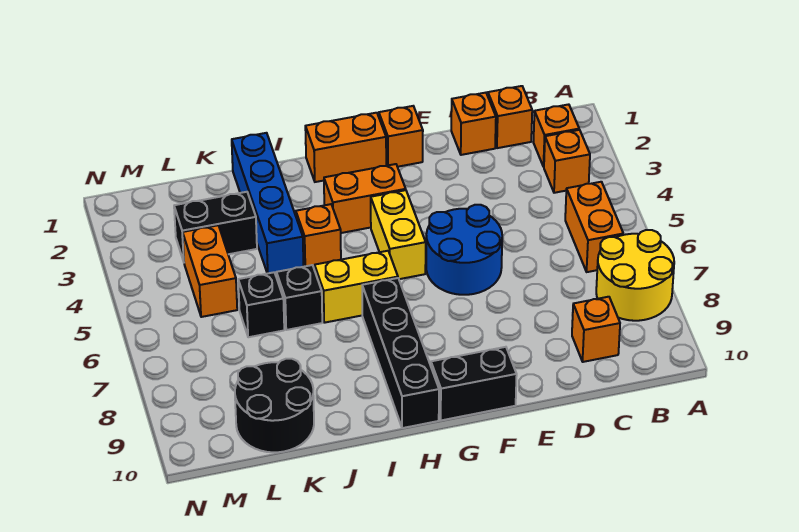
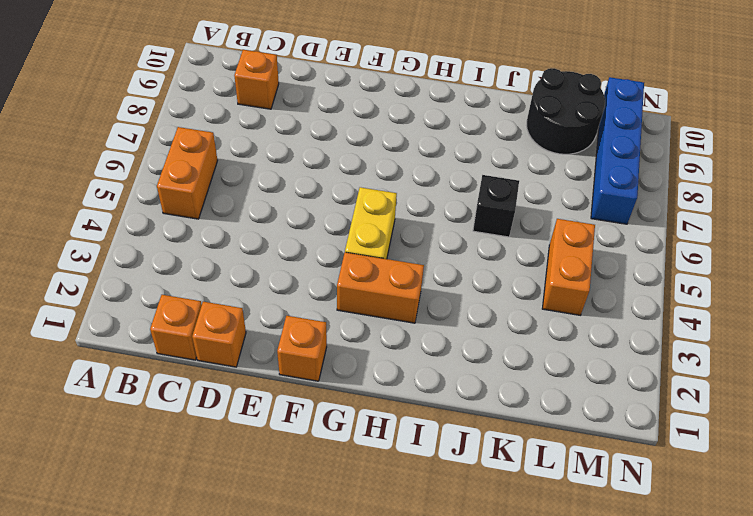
blue brick M7:M10 level 1 -> blue brick J1:J4 level 1
none -> yellow round brick A7:B8 level 1
none -> orange brick B2 level 1
none -> orange brick B3 level 1

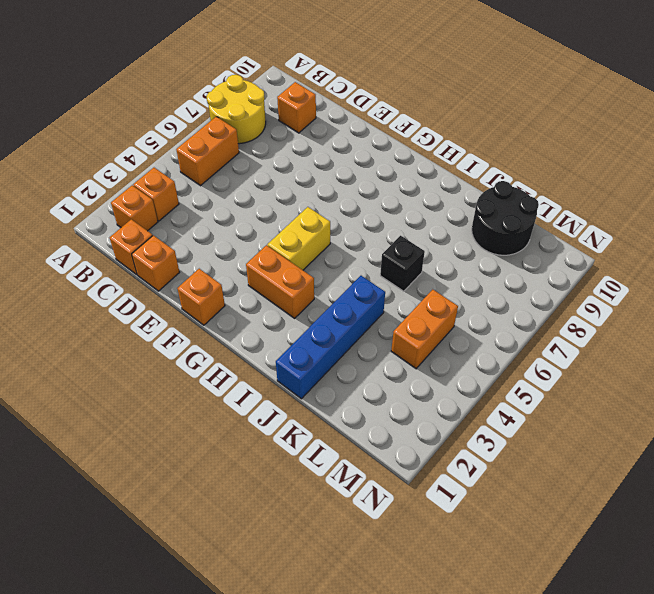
none -> blue round brick E5:F6 level 1
none -> black brick F10:G10 level 1
none -> orange brick G1:H1 level 1

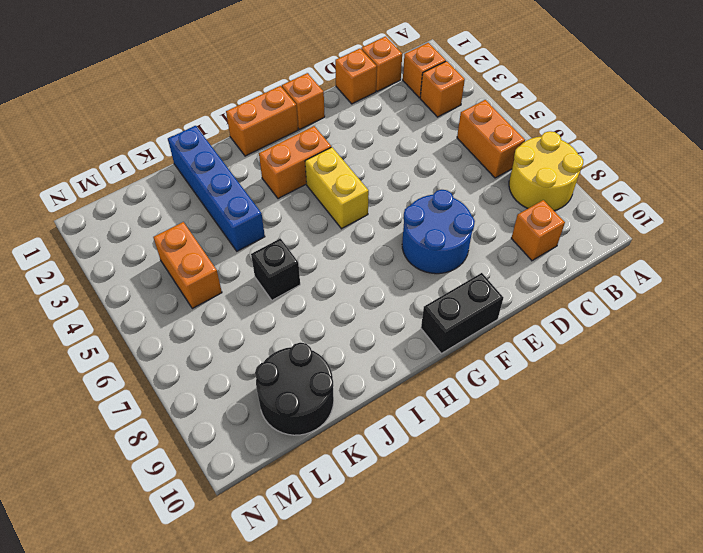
blue round brick E7:F8 level 1 -> blue round brick E5:F6 level 1
none -> yellow brick H6:I6 level 1
none -> black brick H7:H10 level 1
none -> orange brick I4 level 1

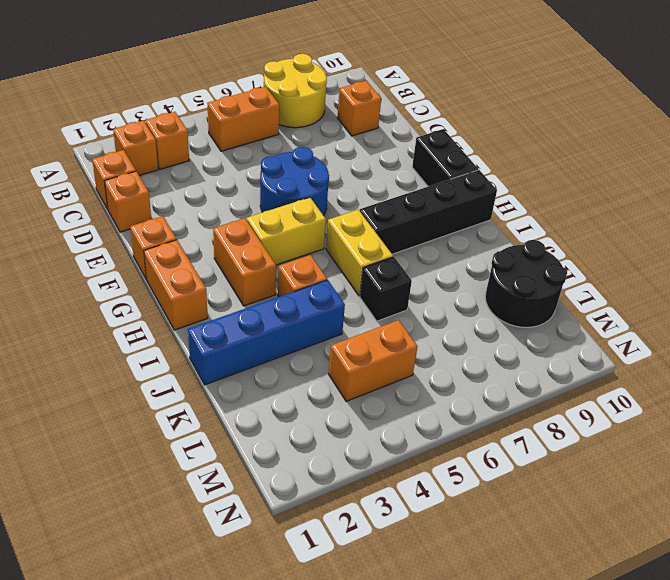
none -> black brick K3:L3 level 1
none -> black brick K6 level 1

